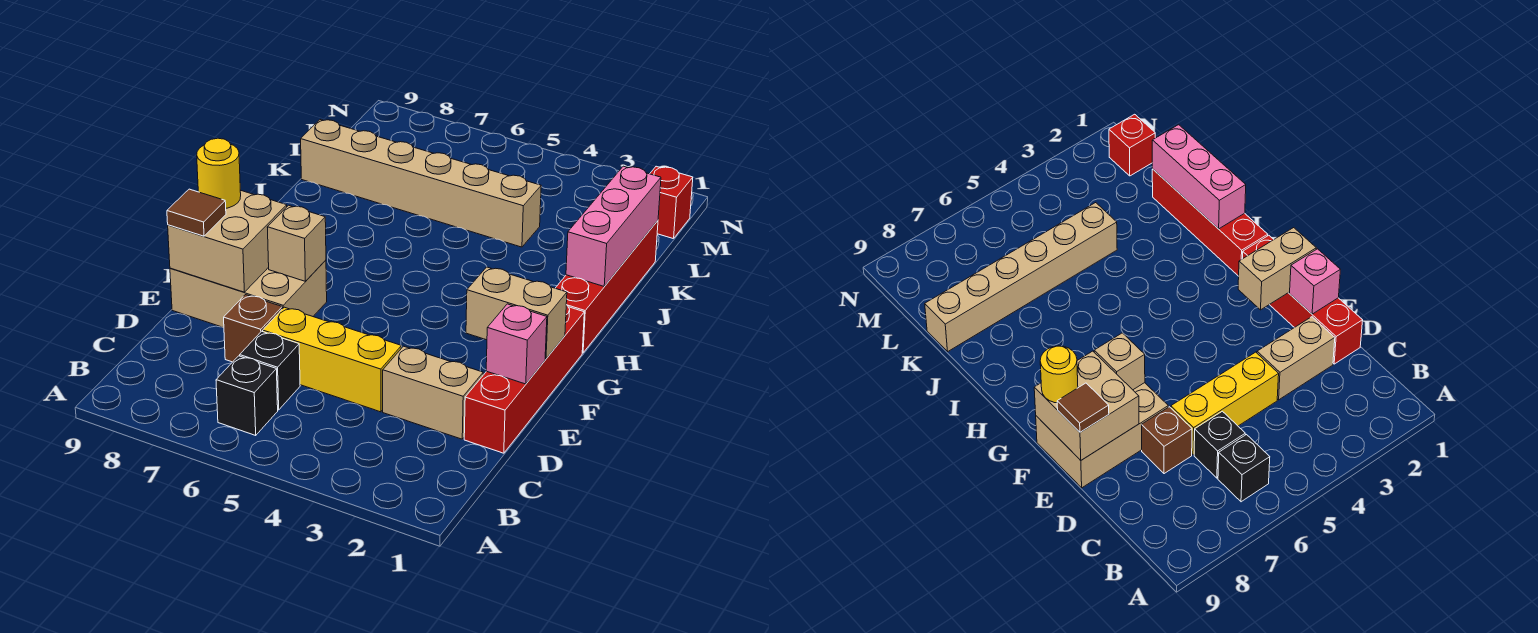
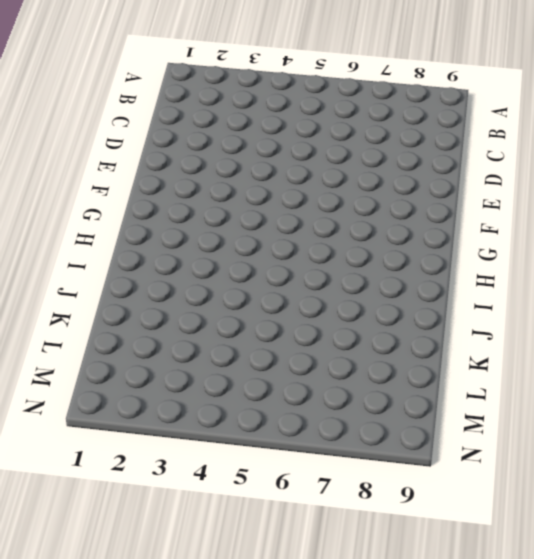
none -> black brick B6 level 1
none -> black brick C6 level 1
none -> red brick D1:G1 level 1

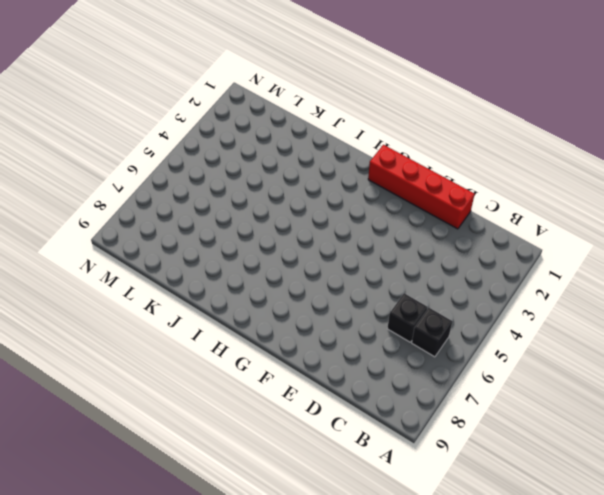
none -> tan brick D2:D3 level 1
none -> yellow brick D4:D6 level 1
none -> brown brick D7 level 1

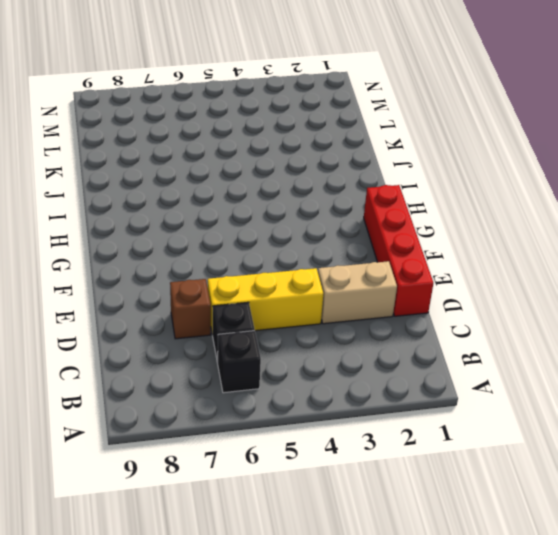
none -> tan brick E7:F9 level 1
none -> red brick H1:K1 level 1
none -> tan brick K4:K9 level 1

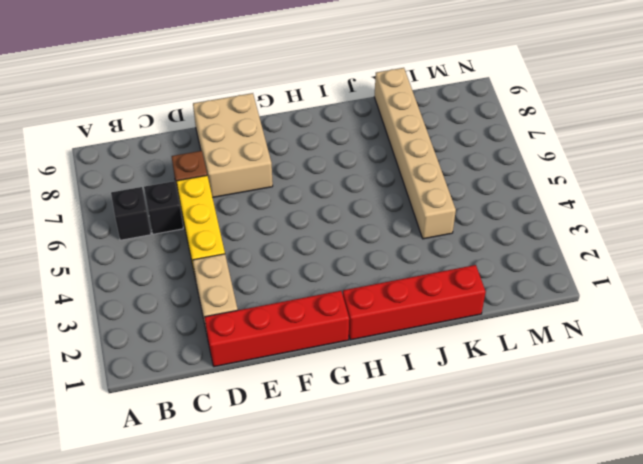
none -> red brick M1 level 1
none -> pink brick E1 level 2
none -> tan brick E8:F9 level 2

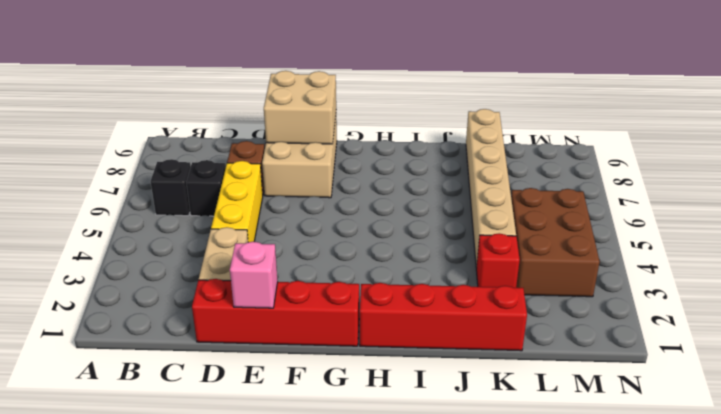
red brick K3 level 1 -> red brick M1 level 1
brown brick L3:M5 level 1 -> none
none -> tan brick F1:F2 level 2
none -> tan brick F7 level 2
none -> pink brick I1:K1 level 2

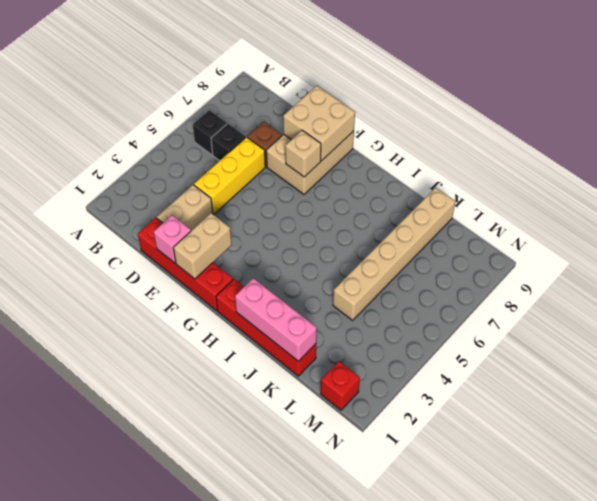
none -> brown tile E9 level 3
none -> yellow round brick F9 level 3

